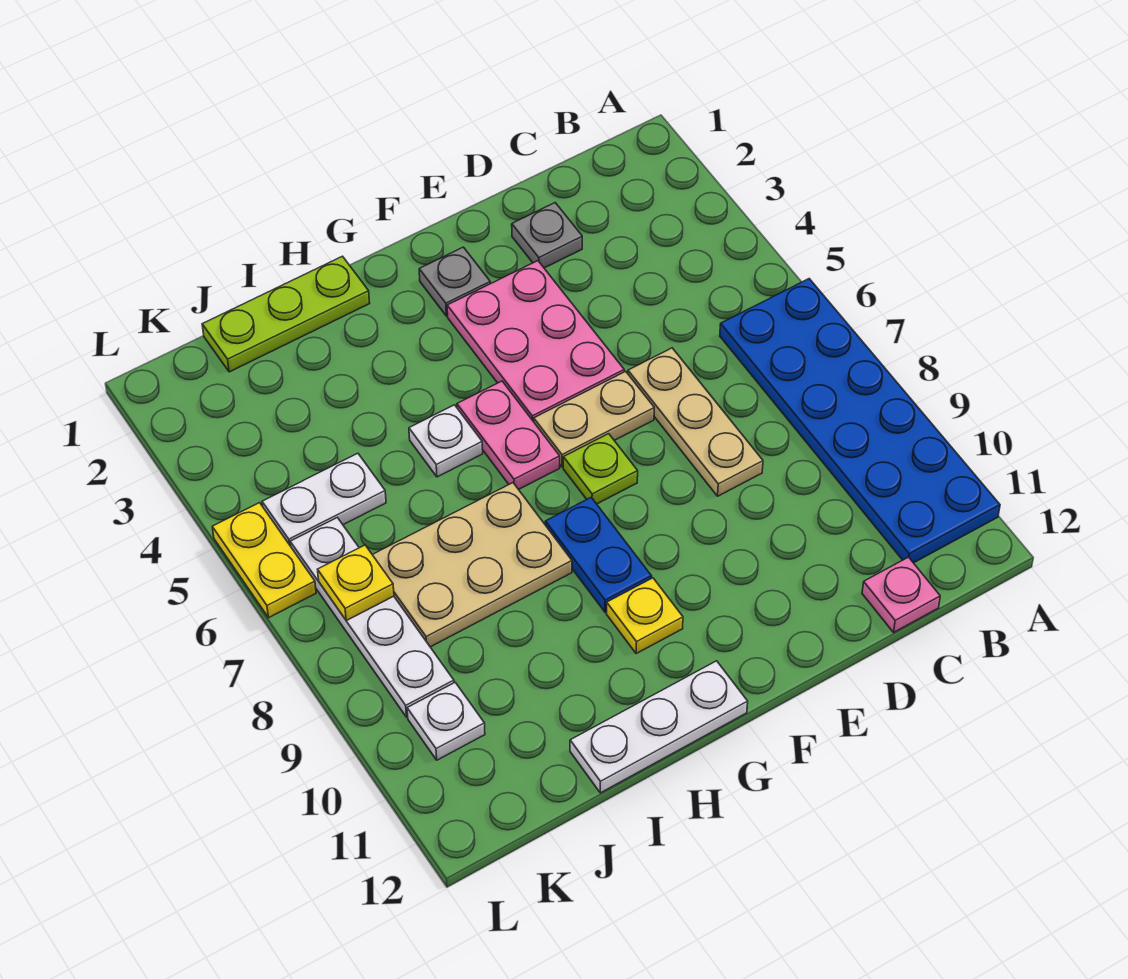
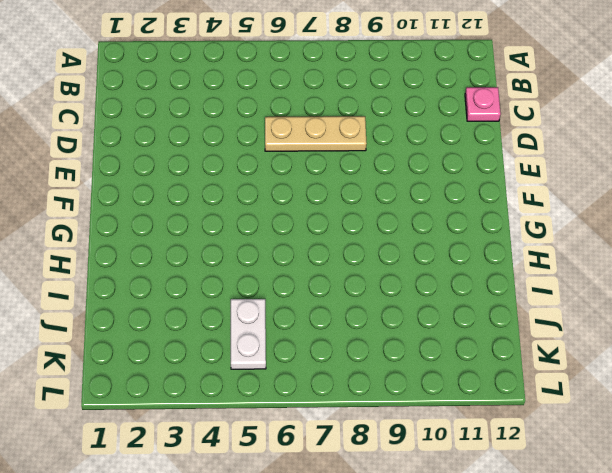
none -> blue plate A6:B11 level 1
none -> grey plate D2 level 1
none -> pink plate E3:F5 level 1

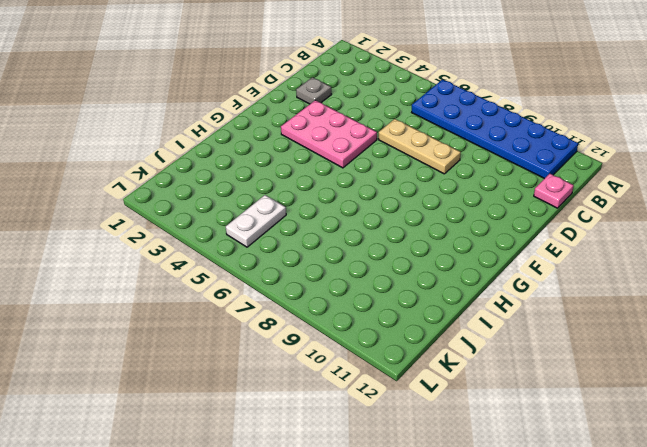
none -> tan plate E6:F6 level 1
none -> grey plate F2 level 1
none -> lime plate F7 level 1

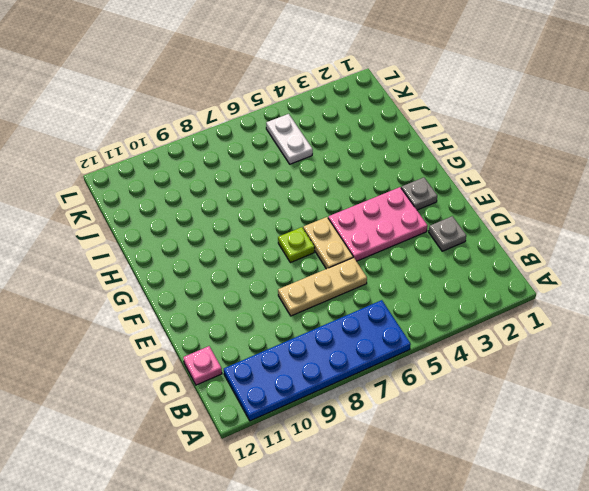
none -> pink plate G5:G6 level 1
none -> blue plate G8:G9 level 1
none -> yellow plate G10 level 1

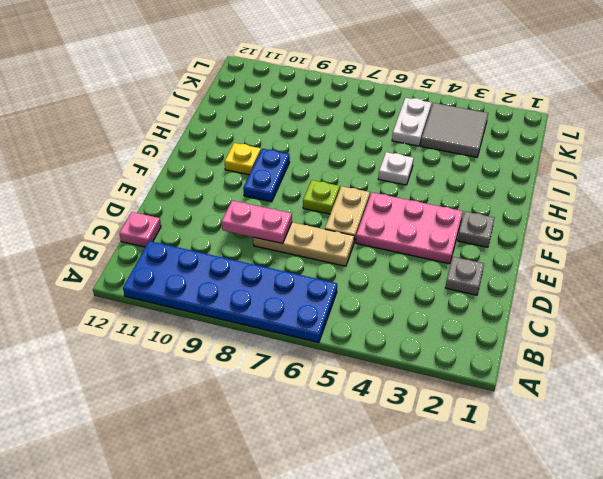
pink plate D8:D9 level 2 -> pink plate G5:G6 level 1
blue plate F9:G9 level 1 -> blue plate G8:G9 level 1
grey tile J3:K4 level 1 -> none
none -> white plate G12:I12 level 1
none -> lime plate H1:J1 level 1
none -> tan plate H7:J8 level 1

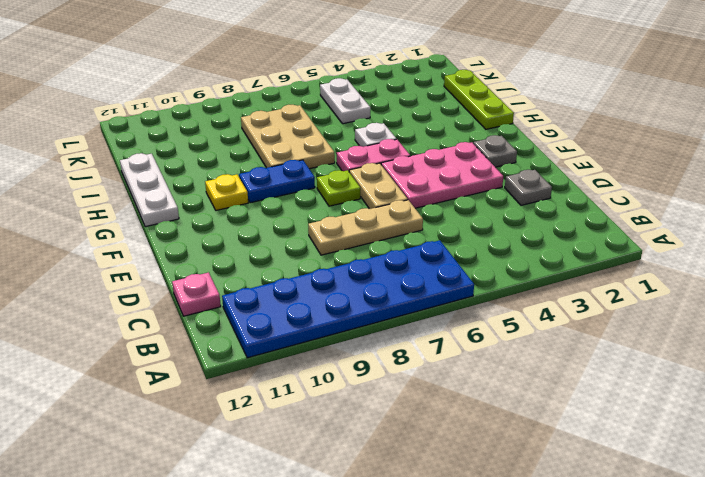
none -> white plate K6:K9 level 1
none -> white plate K10 level 1
none -> yellow plate L5:L6 level 1

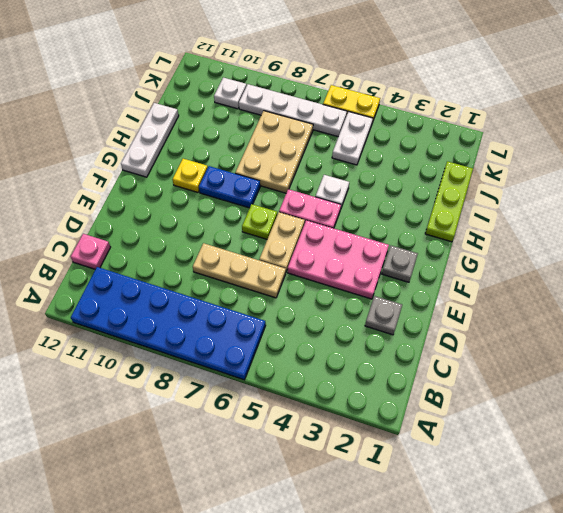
none -> yellow plate K7 level 2

